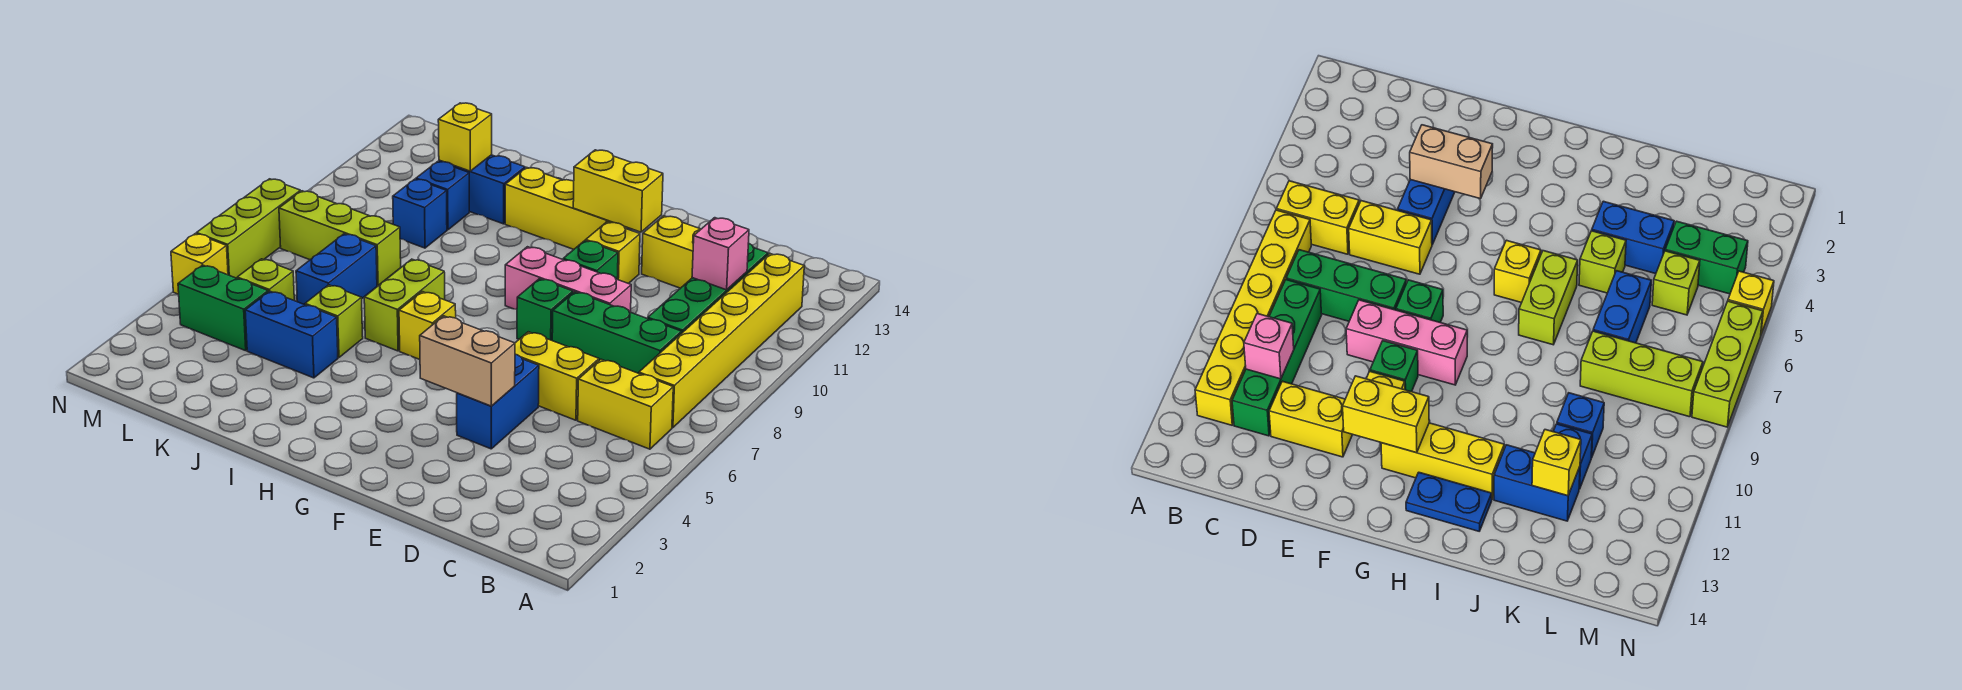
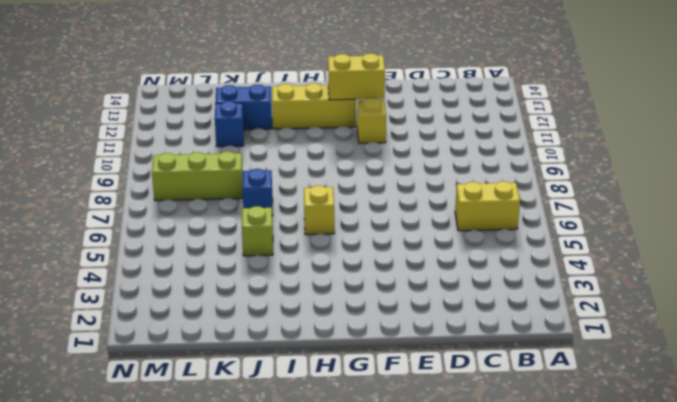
blue brick J7 level 1 -> blue brick K10 level 1
none -> yellow brick B7:B12 level 1
none -> green brick C8:E8 level 1
none -> green brick C9:C12 level 1
none -> yellow brick D6:E6 level 1

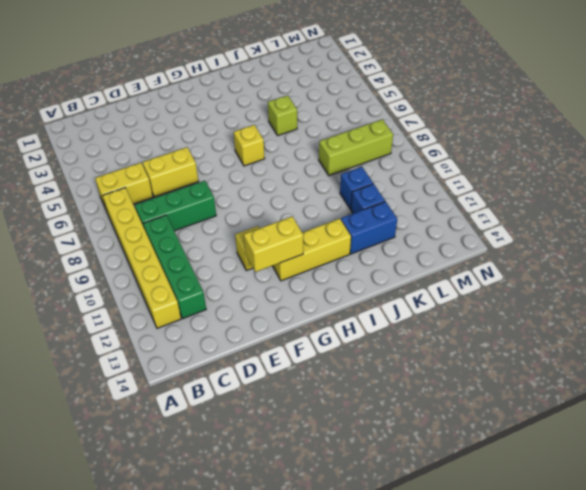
none -> yellow brick D12:E12 level 1
none -> blue brick E4:E5 level 1
none -> pink brick E9:G9 level 1
none -> green brick F8 level 1

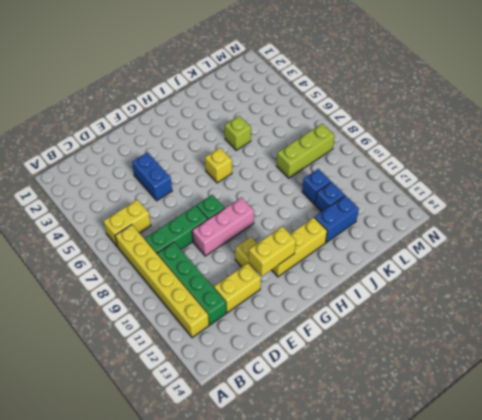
none -> yellow brick D6:E6 level 1
none -> green brick F10 level 1
none -> blue plate H13:I13 level 1
none -> lime brick I6:I7 level 1

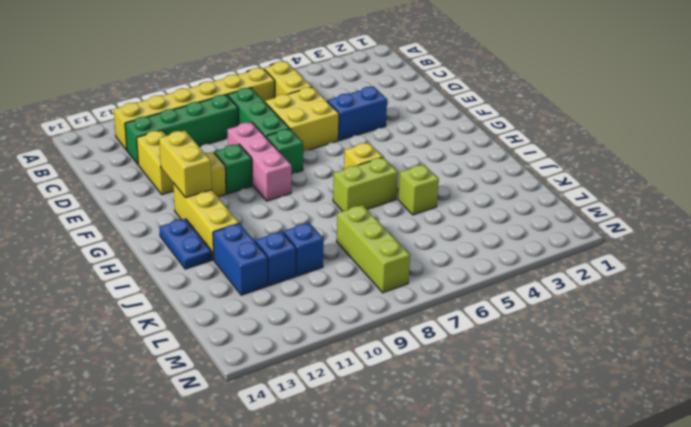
yellow brick D6:E7 level 1 -> yellow brick D6:E6 level 1
none -> blue brick J4:K4 level 1
none -> blue brick K6:K7 level 1
none -> green brick L4:M4 level 1
none -> lime brick L5 level 1

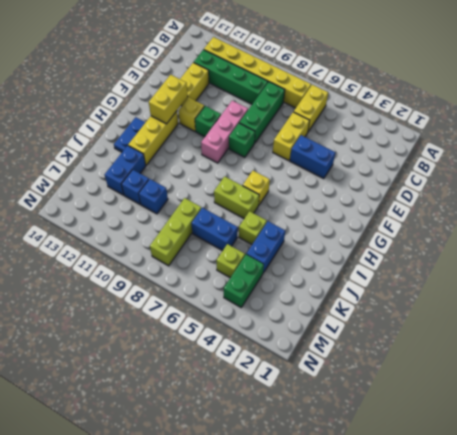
none -> yellow brick N5 level 1
none -> lime brick N6:N8 level 1
none -> pink brick C11 level 2
none -> tan brick E4:F4 level 2

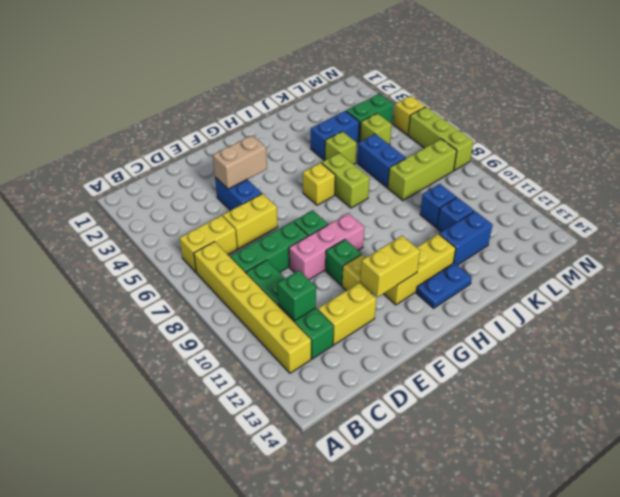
green brick C11 level 2 -> pink brick C11 level 2
none -> yellow brick K12 level 2

